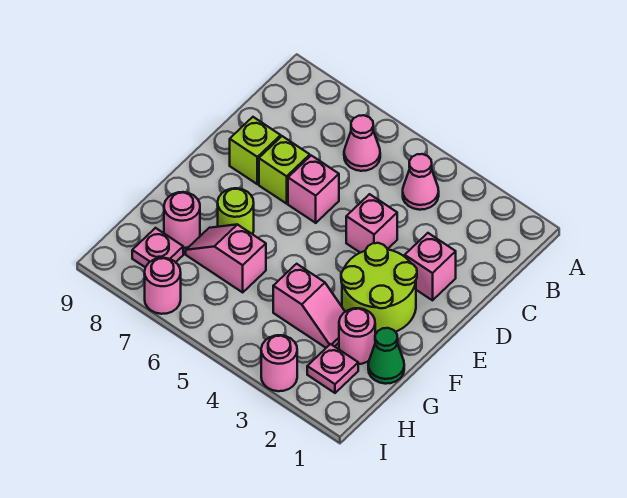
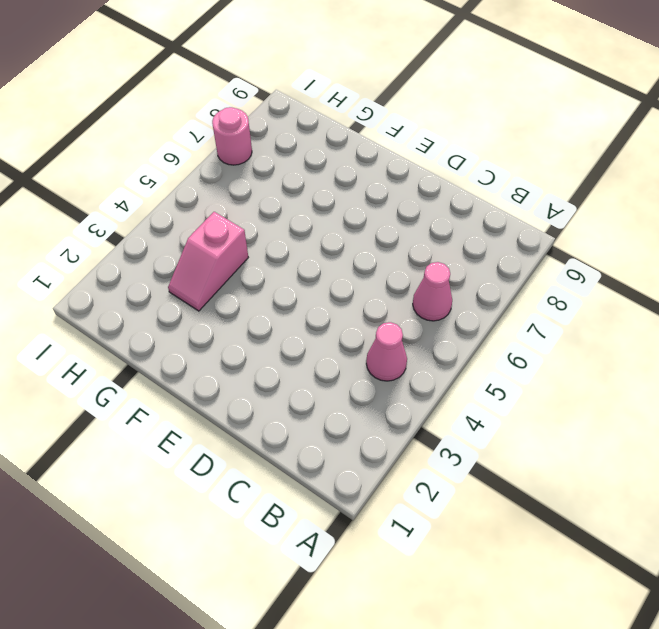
none -> pink brick D2 level 1
none -> pink brick D4 level 1
none -> pink brick D6 level 1

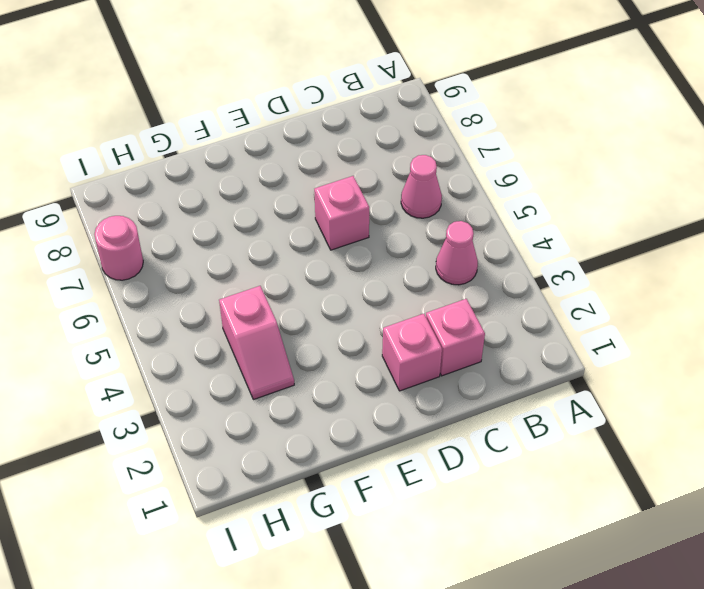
pink brick C2 level 1 -> pink brick D4 level 1
none -> lime brick D7 level 1
none -> lime brick D8 level 1
none -> lime round brick E2:F3 level 1

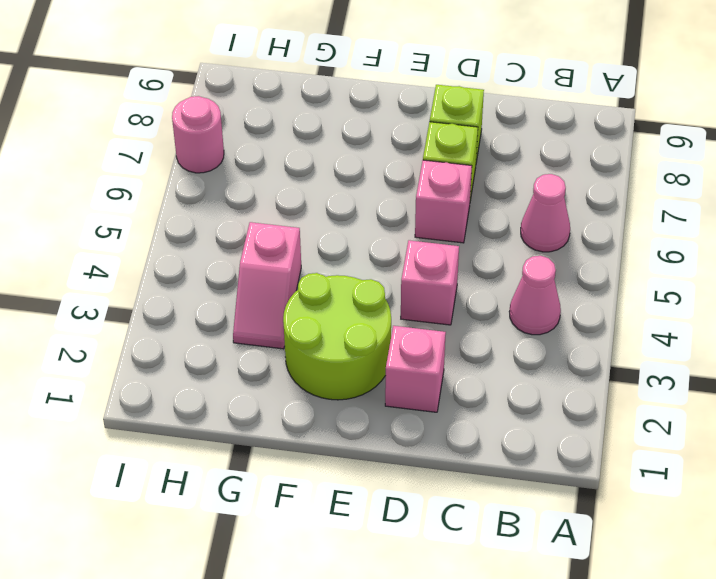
none -> lime round brick F7 level 1
none -> green cone G1 level 1
none -> pink round brick G2 level 1

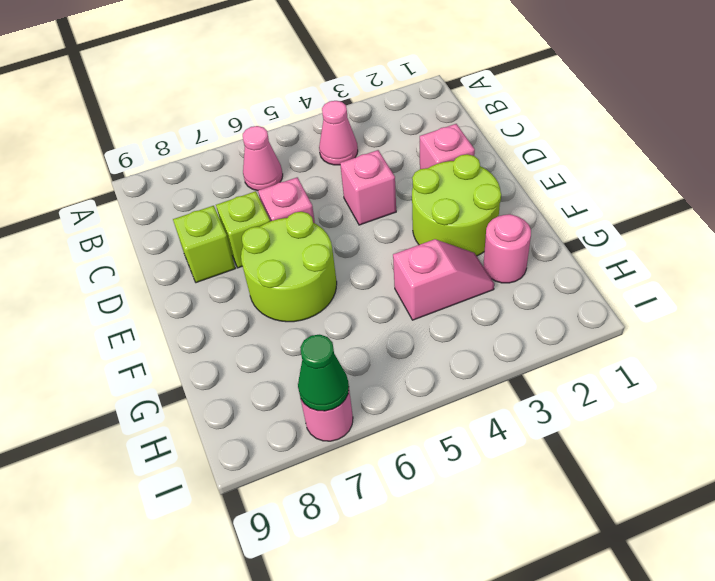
lime round brick E6:F7 level 1 -> lime round brick F7 level 1
green cone I7 level 2 -> green cone G1 level 1
none -> pink slope G6:G7 level 1 top 6
none -> pink round brick G8 level 1
none -> pink plate H2 level 1

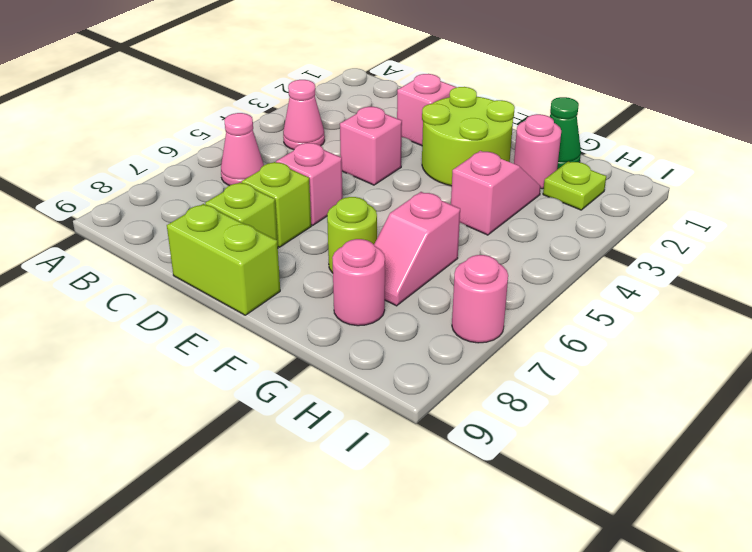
lime brick D9:E9 level 1 -> none
lime plate H2 level 1 -> pink plate H2 level 1
none -> pink plate H8 level 1
none -> pink round brick I3 level 1

